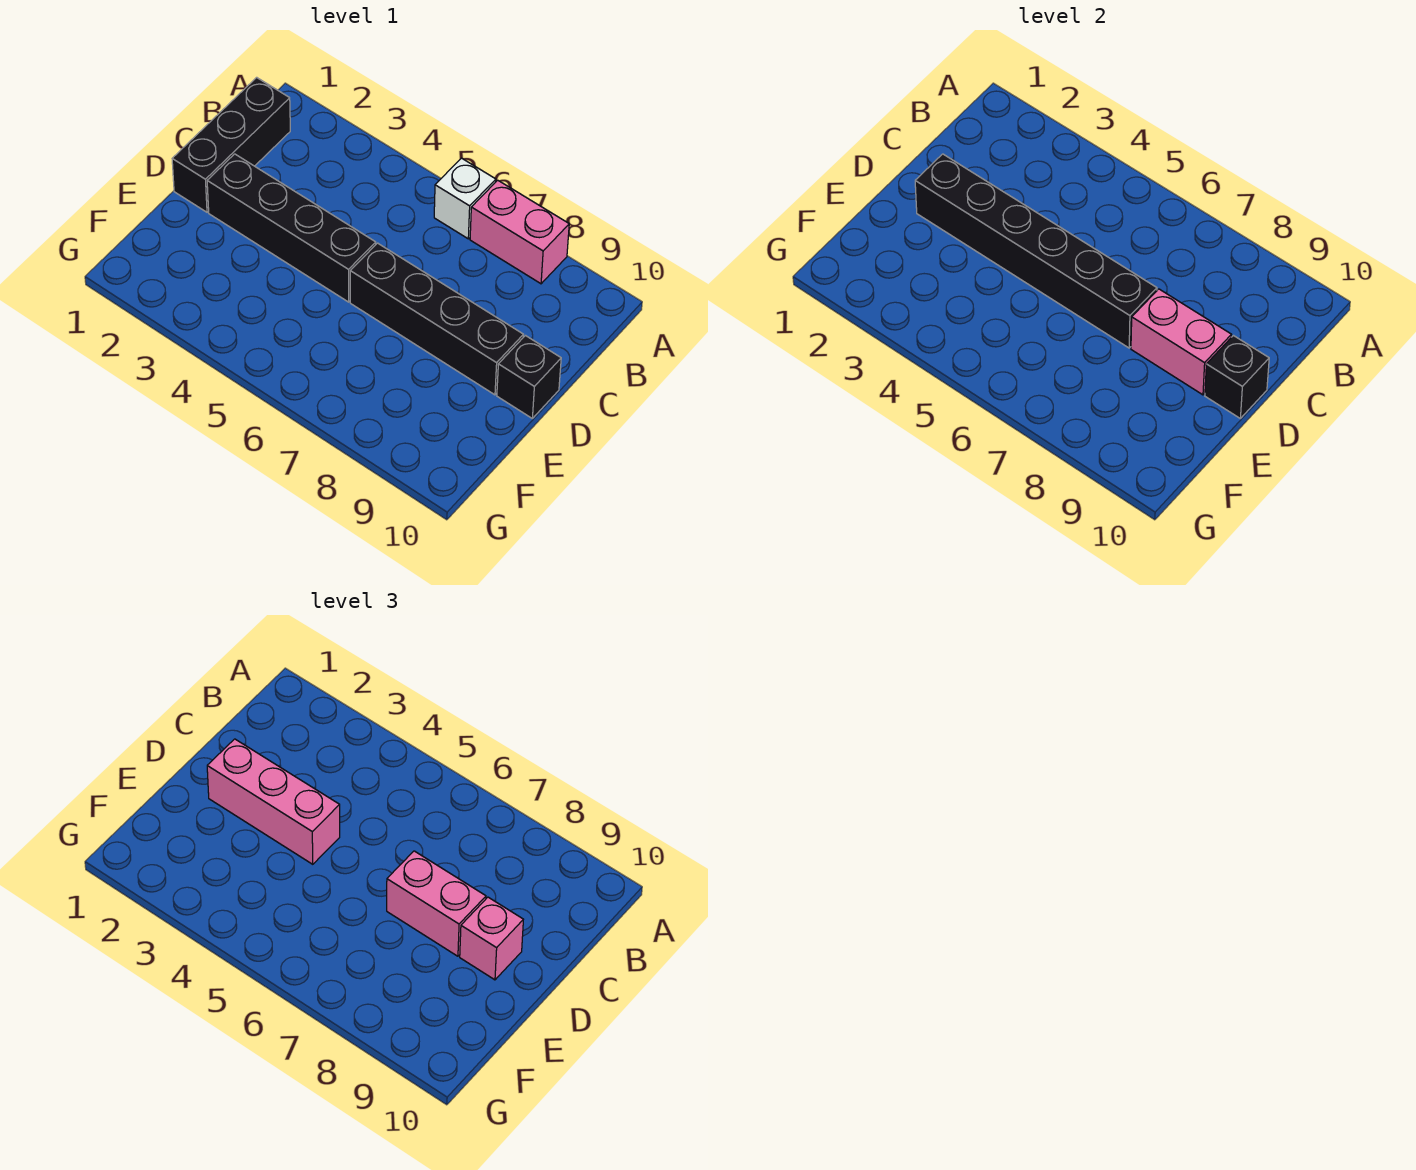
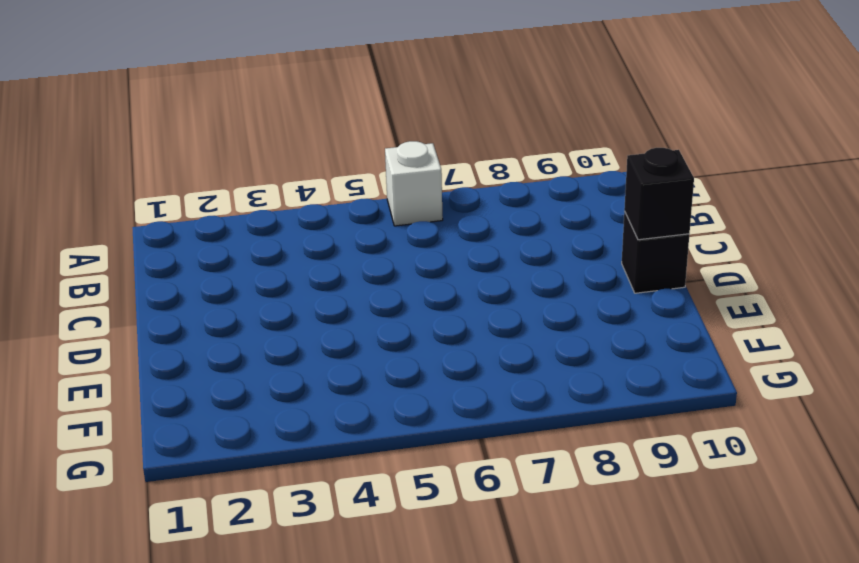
none -> pink brick A7:A8 level 1
none -> black brick B1:D1 level 1
none -> black brick D2:D5 level 1

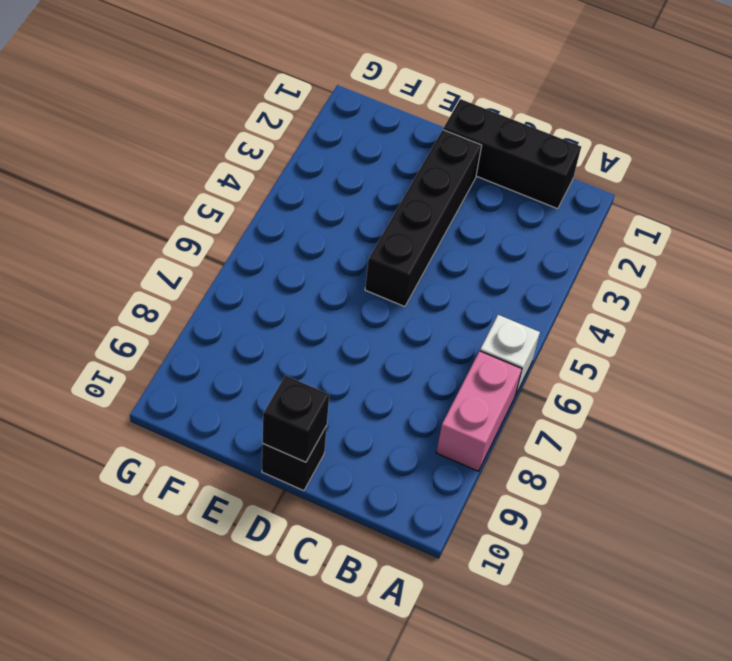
none -> black brick D6:D9 level 1
none -> black brick D2:D7 level 2
none -> pink brick D8:D9 level 2

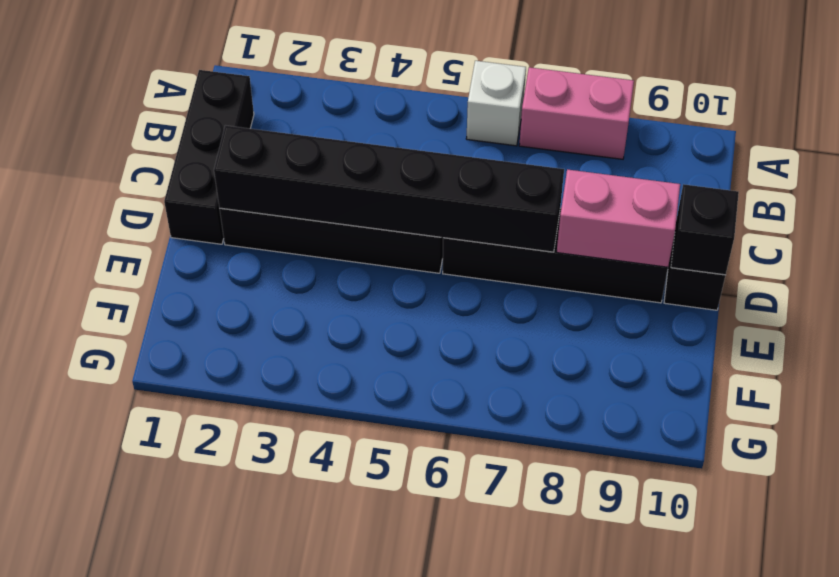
none -> pink brick D2:D4 level 3
none -> pink brick D7:D8 level 3
none -> pink brick D9 level 3

